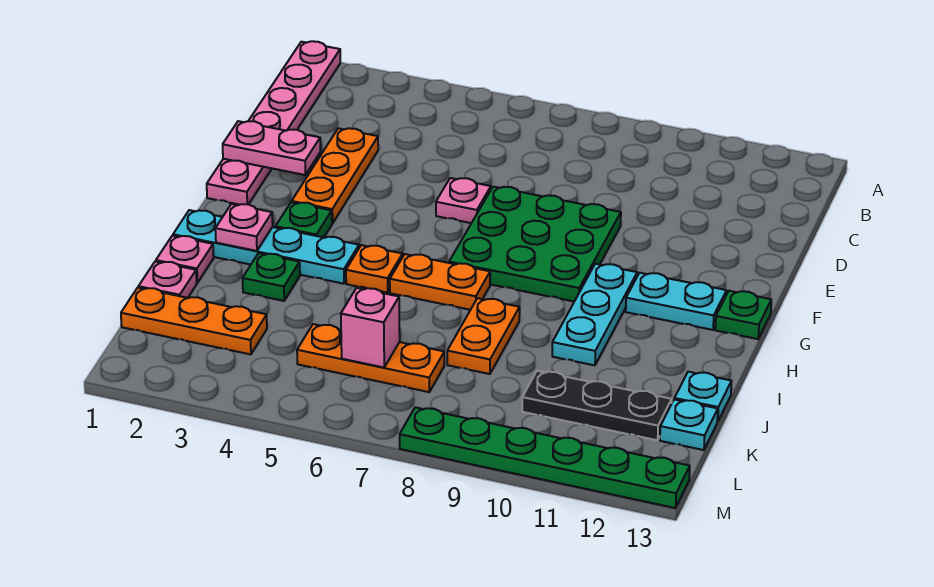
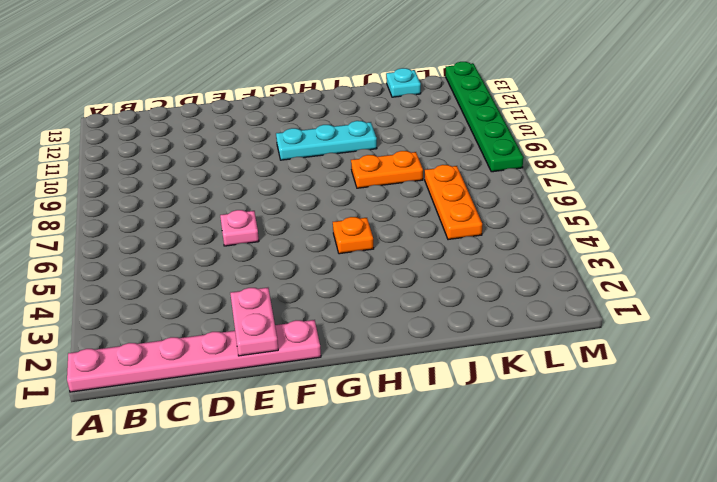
none -> orange plate D3:F3 level 1
none -> green plate E7:G9 level 1
none -> green plate G3 level 1

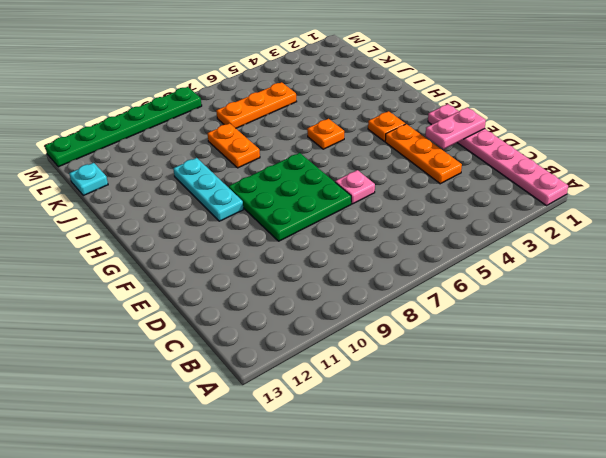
orange plate G3 level 1 -> green plate G3 level 1
none -> cyan plate G11:G12 level 1
none -> green plate G13 level 1
none -> cyan plate H1:H4 level 1

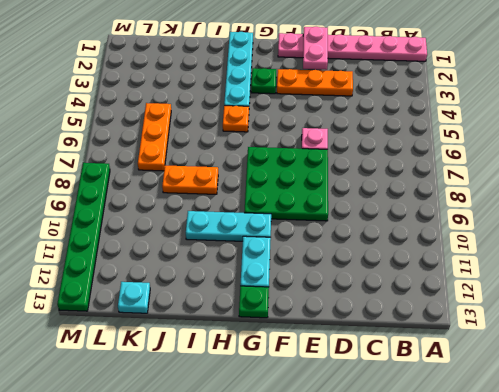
none -> orange plate H6:H7 level 1
none -> pink plate I1 level 1
none -> green plate I3 level 1

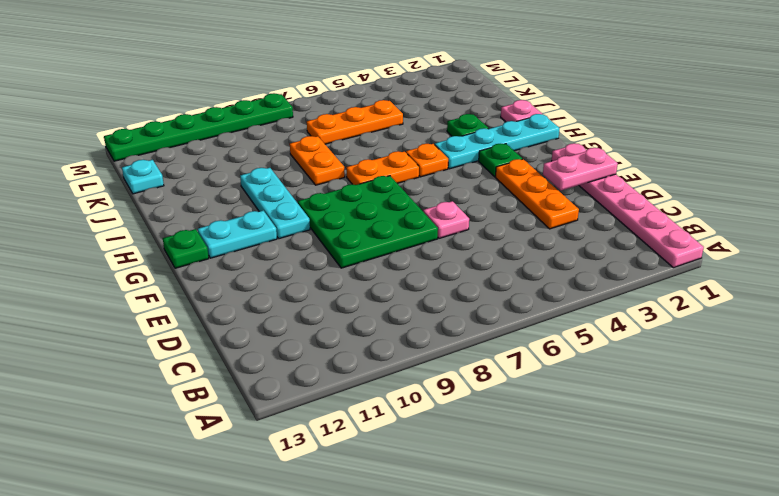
none -> pink plate J1 level 1
none -> cyan plate J13 level 1
none -> orange plate K1:K3 level 1

